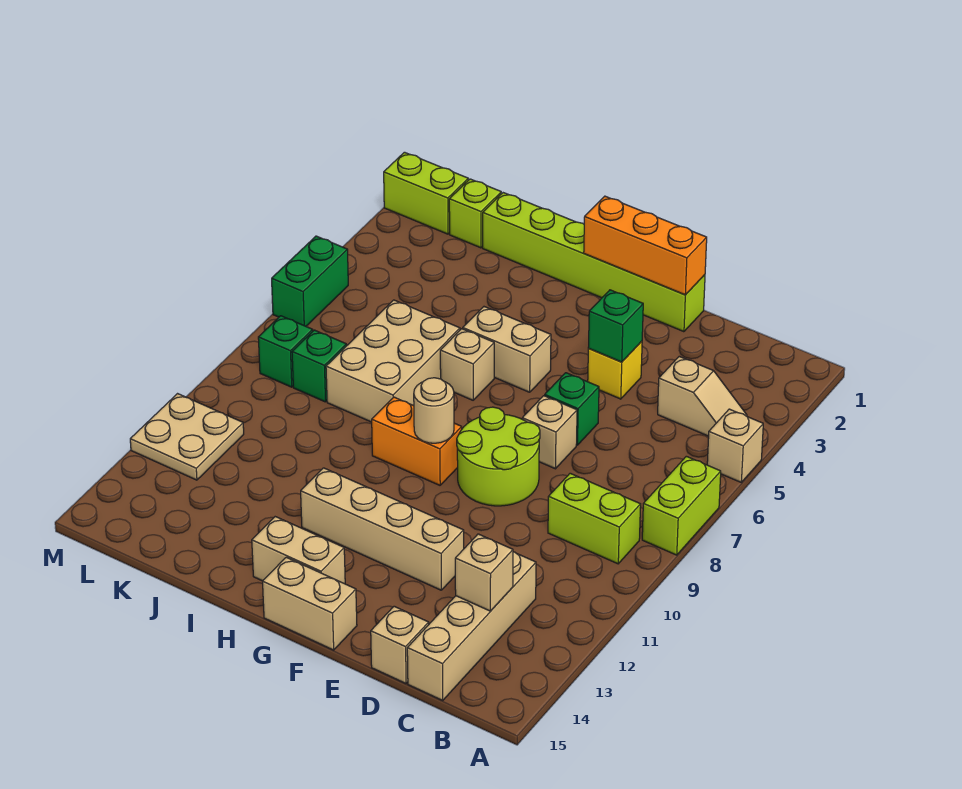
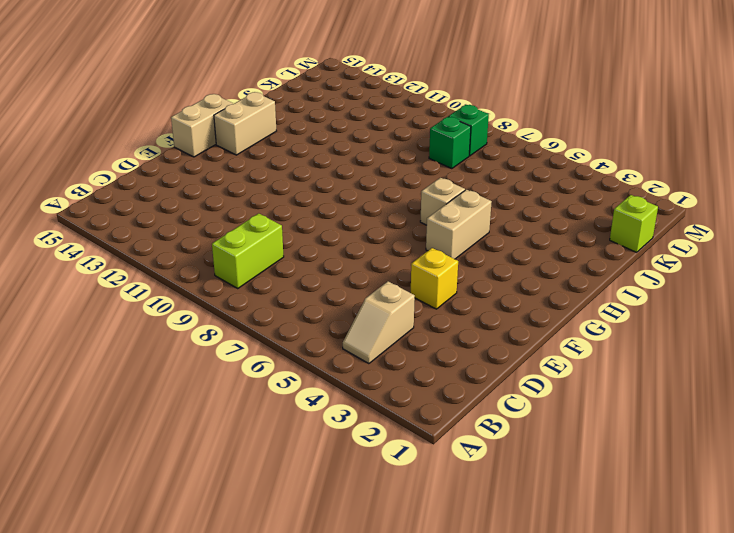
none -> tan brick A5 level 1
none -> lime brick A7:A8 level 1
none -> tan brick C12:C15 level 1

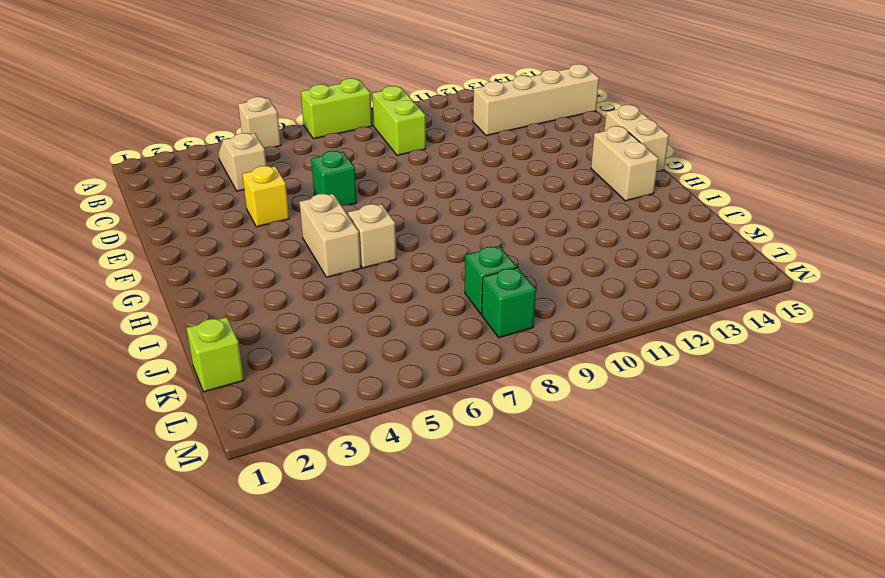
none -> tan brick D15 level 1
none -> lime brick E1:J1 level 1
none -> tan brick E7 level 1

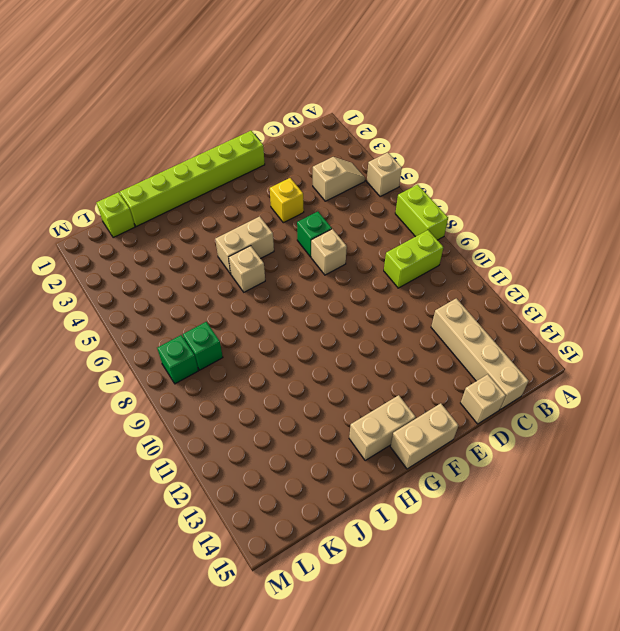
none -> lime round brick E8:F9 level 1
none -> tan brick E12:H12 level 1
none -> orange brick G9:H9 level 1

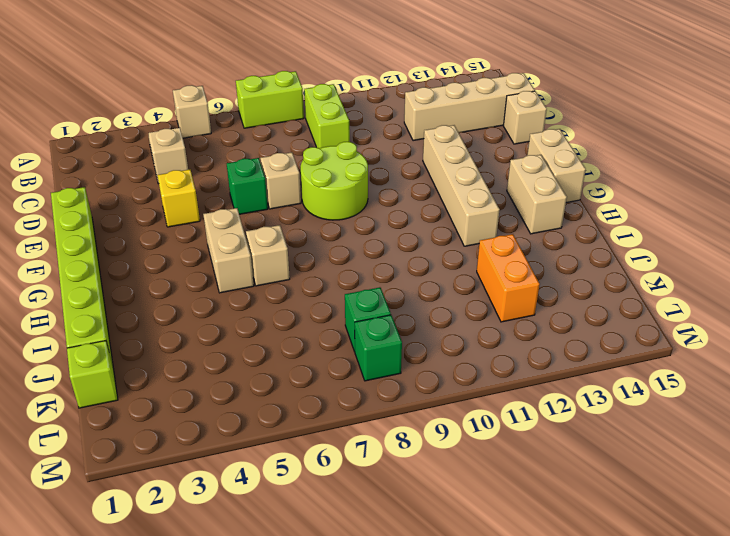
orange brick J12:K12 level 1 -> orange brick G9:H9 level 1
none -> tan brick I6:J8 level 1
none -> lime brick L1:M1 level 1
none -> tan plate L11:M12 level 1

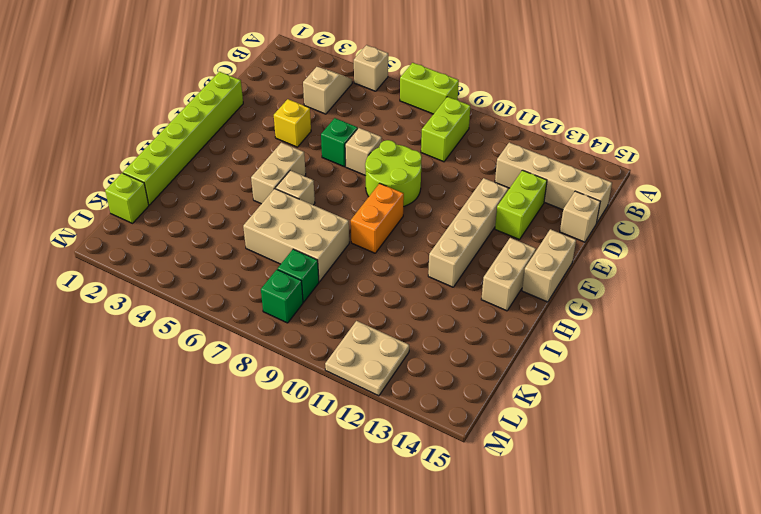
lime brick D13:E13 level 1 -> lime brick L1:M1 level 1
none -> green brick M5:M6 level 1
none -> tan brick C13 level 2
none -> orange brick E1:G1 level 2

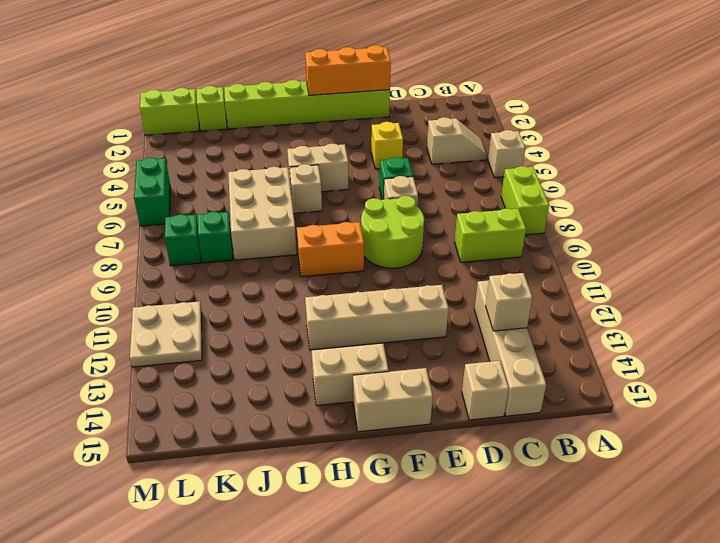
none -> green brick E4 level 2
none -> tan round brick G9 level 2

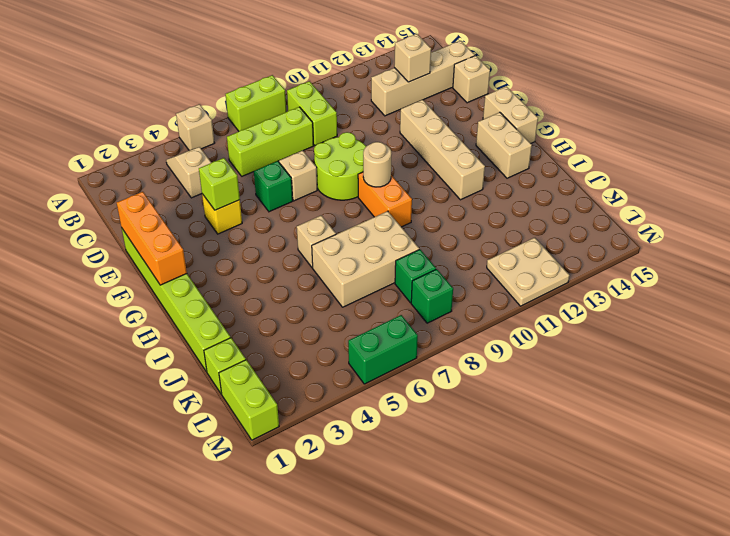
lime brick C6:C8 level 1 -> none
lime brick E4 level 2 -> green brick E4 level 2
none -> tan brick G5:H5 level 1

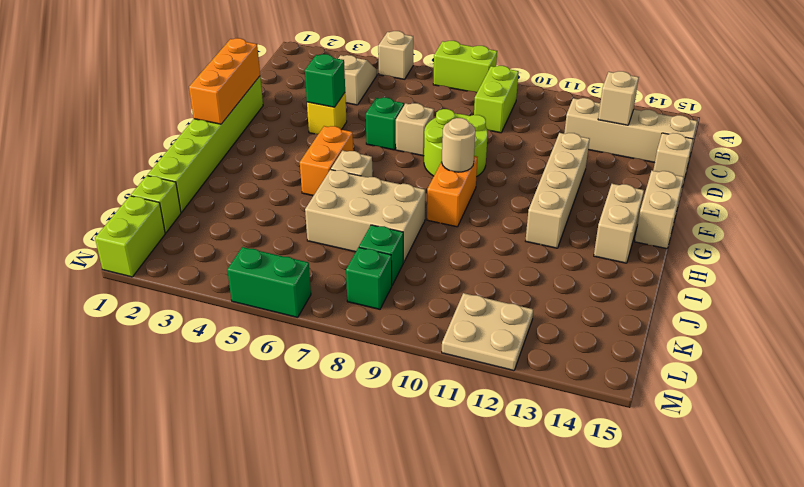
orange brick G5:H5 level 1 -> tan brick G5:H5 level 1

